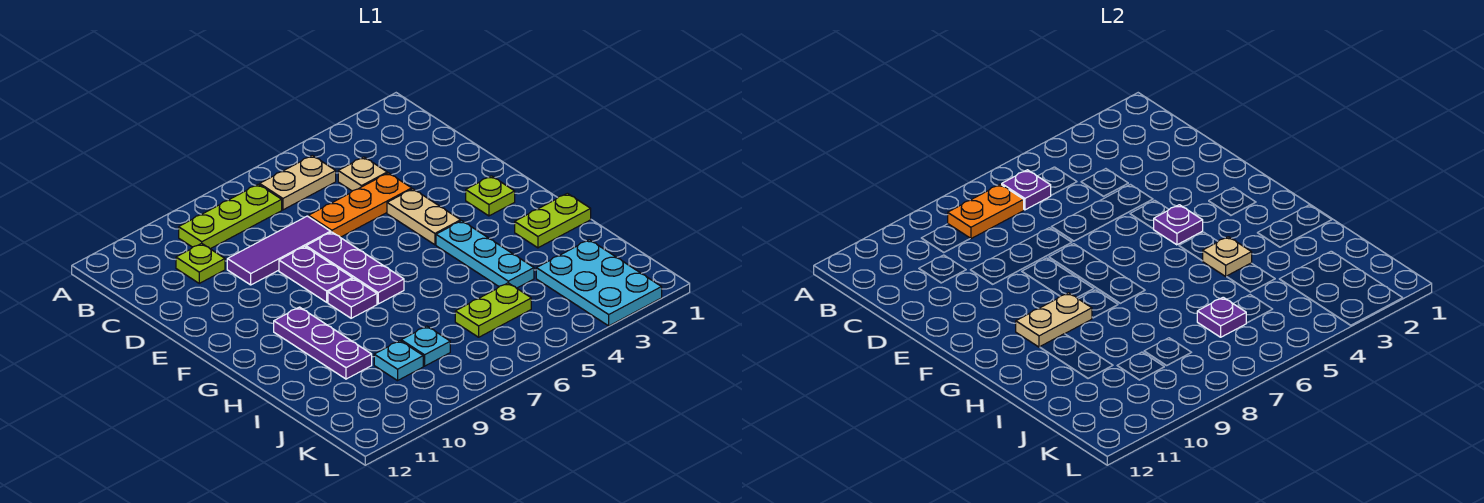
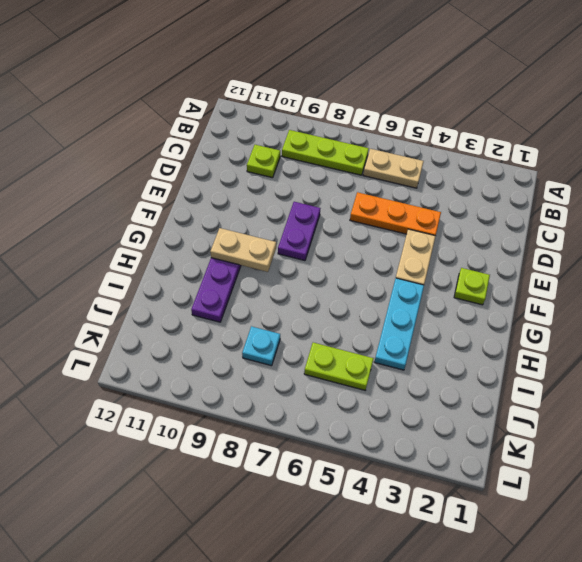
none -> tan plate C4 level 1
none -> purple tile D7:D9 level 1
none -> purple plate E7:G7 level 1

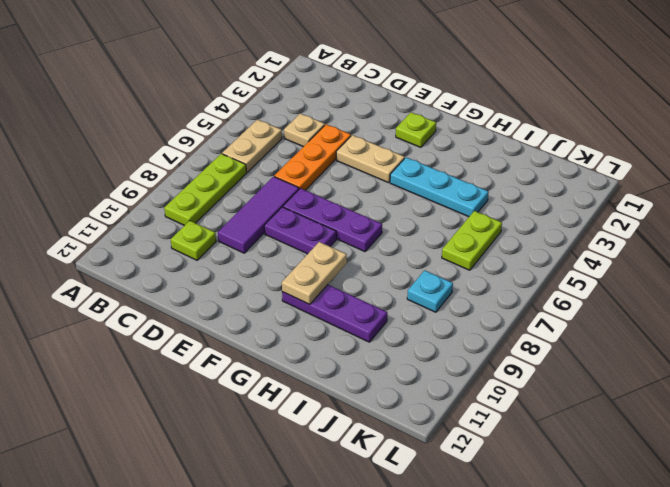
none -> purple plate G8 level 1
none -> lime plate H1:H2 level 1
none -> cyan plate J2:L3 level 1

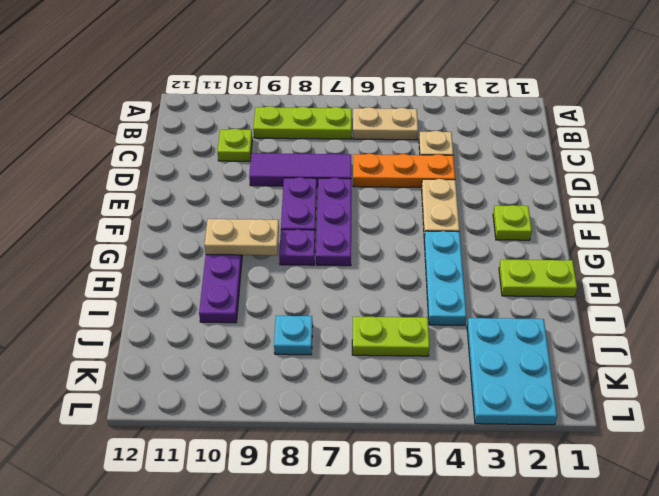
none -> cyan plate J9 level 1
none -> purple plate B6 level 2
none -> orange plate B7:B8 level 2

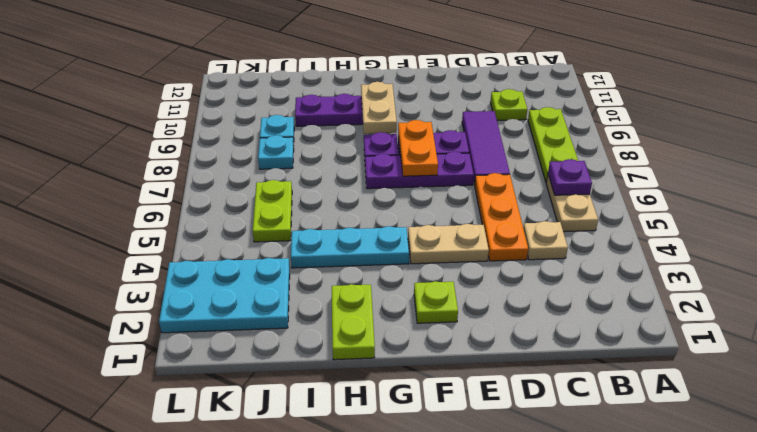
orange plate F7:F8 level 2 -> orange plate B7:B8 level 2
none -> purple plate F4 level 2
none -> tan plate H4 level 2
none -> purple plate J6 level 2

